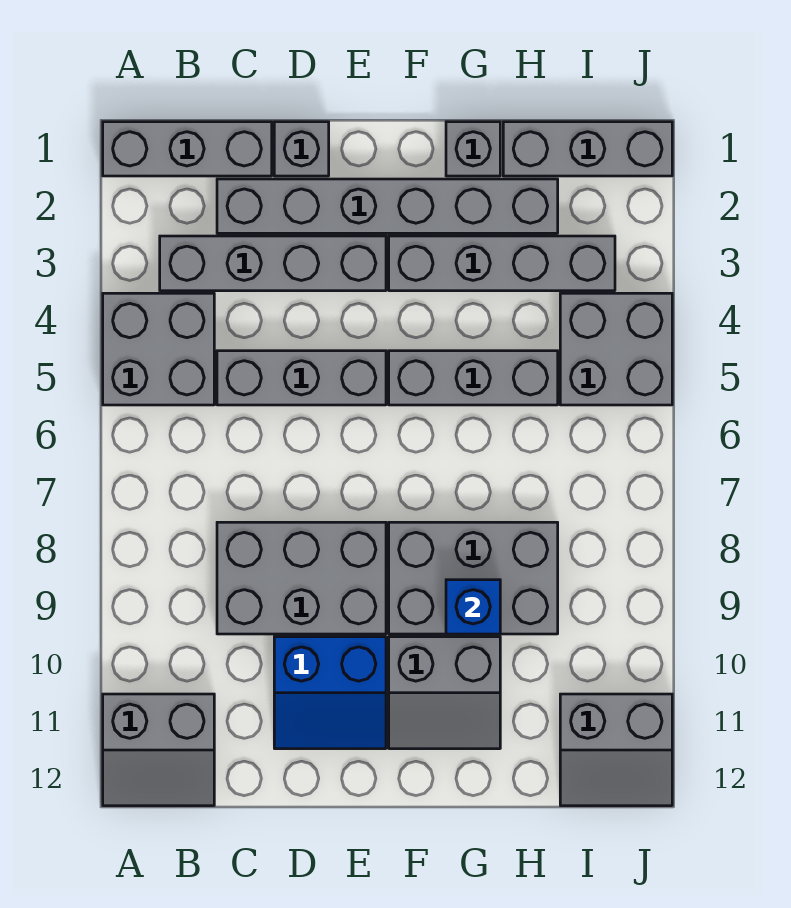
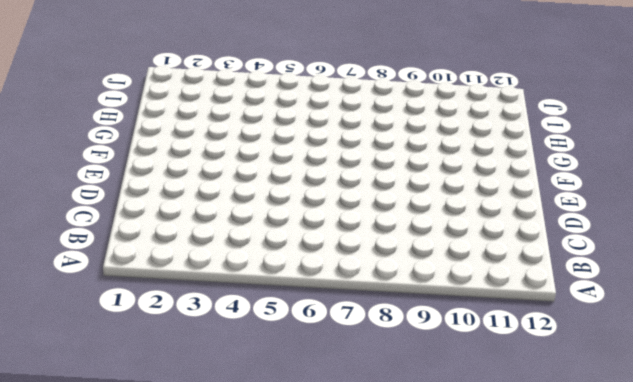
none -> grey brick A1:C1 level 1
none -> grey brick A4:B5 level 1
none -> grey slope A11:B12 level 1 top 11

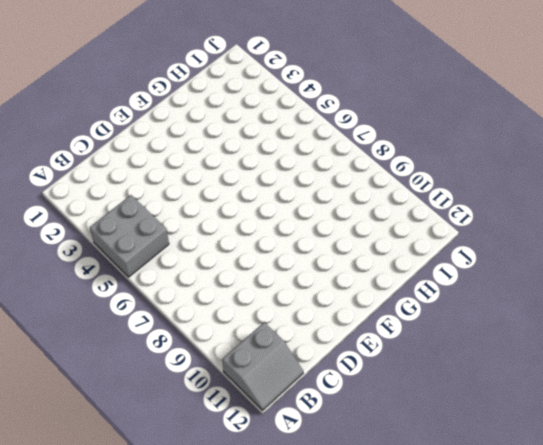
none -> grey brick A1:C1 level 1
none -> grey brick B3:E3 level 1
none -> grey brick C2:H2 level 1

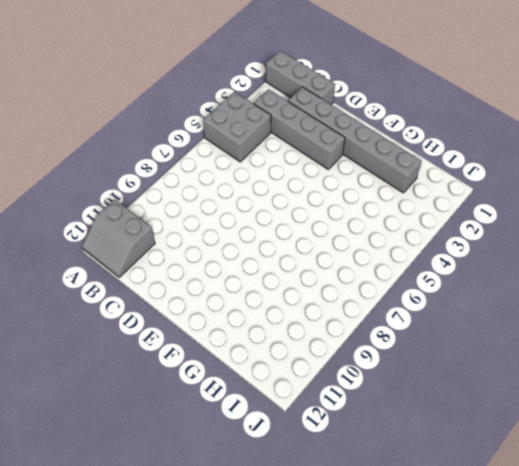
none -> grey brick C5:E5 level 1
none -> grey brick C8:E9 level 1
none -> grey brick D1 level 1

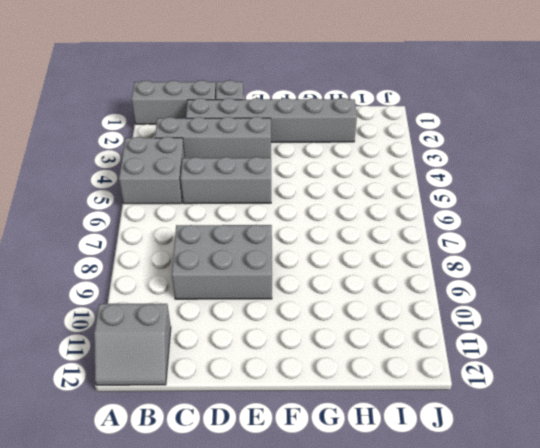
none -> blue slope D10:E11 level 1 top 10
none -> grey brick F3:I3 level 1
none -> grey brick F5:H5 level 1

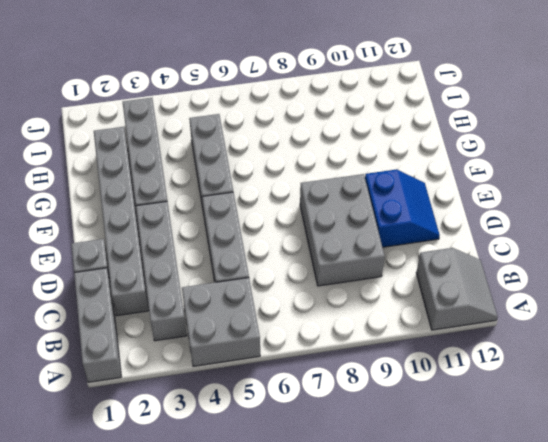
none -> grey brick F8:H9 level 1
none -> grey slope F10:G11 level 1 top 10
none -> grey brick G1 level 1

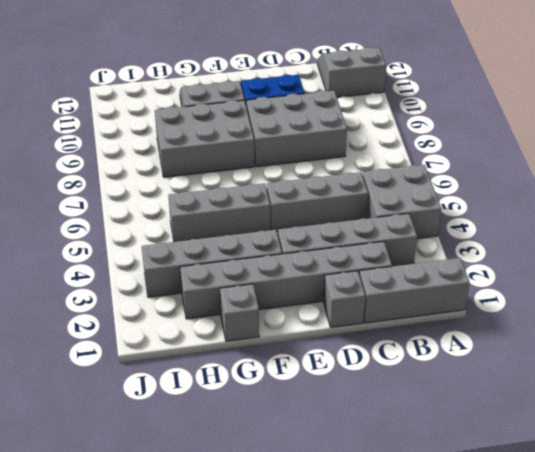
none -> grey brick H1:J1 level 1
none -> grey brick I4:J5 level 1
none -> grey slope I11:J12 level 1 top 11

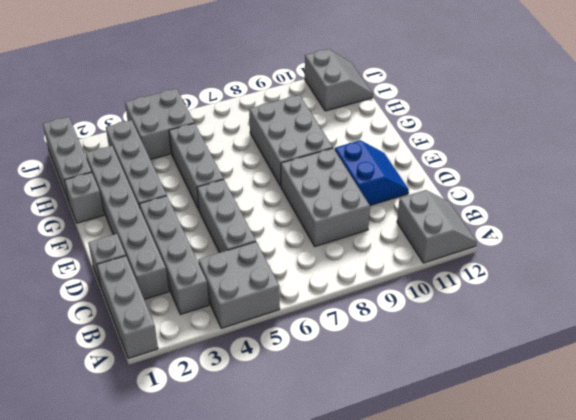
none -> grey slope F10:G11 level 1 top 10
none -> blue brick G9 level 2

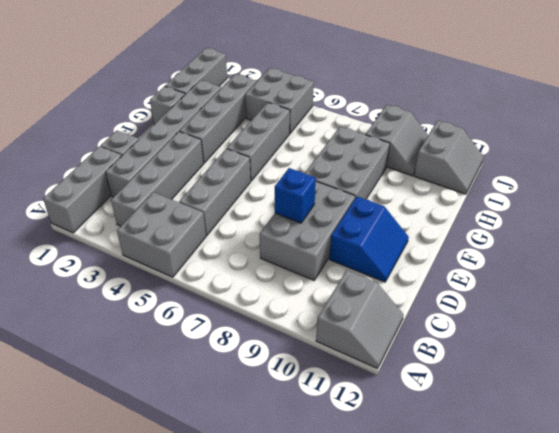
blue brick D8 level 2 -> blue brick G9 level 2
grey slope I9:J10 level 1 top 9 -> grey slope F10:G11 level 1 top 10

